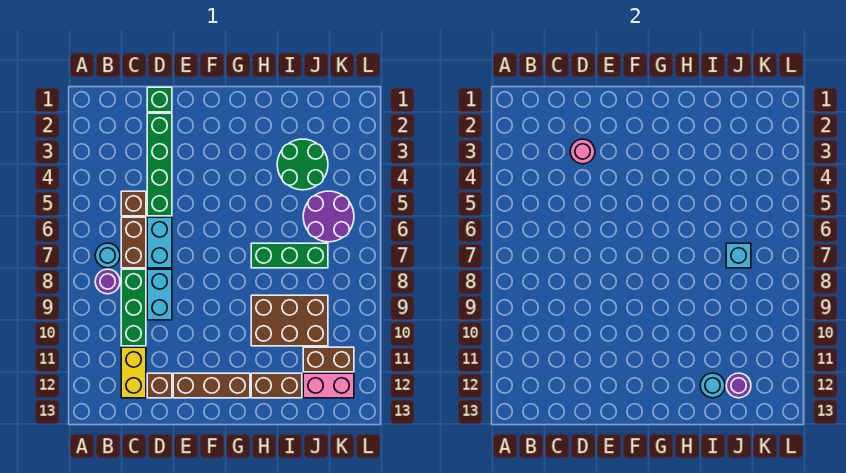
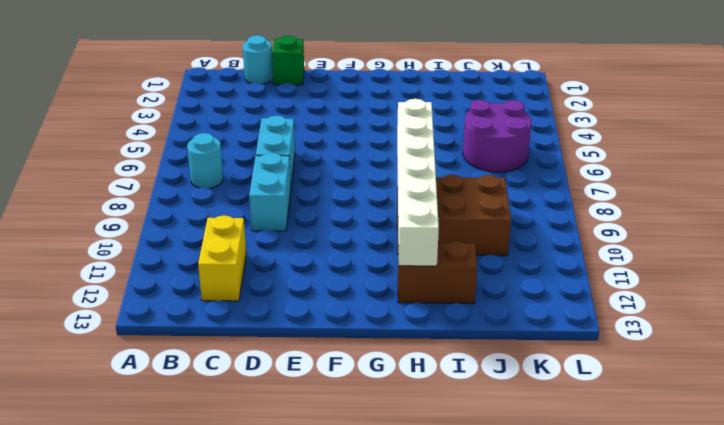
cyan round brick C1 level 1 -> cyan round brick I12 level 2
white brick H7:H12 level 2 -> none
none -> purple round brick B8 level 1
none -> brown brick C5 level 1
none -> brown brick C6:C7 level 1

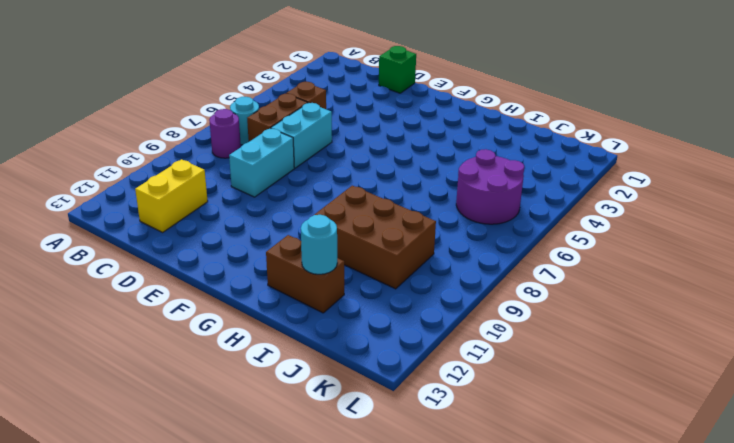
none -> green brick C8:C10 level 1
none -> green brick D2:D5 level 1
none -> brown brick D12 level 1

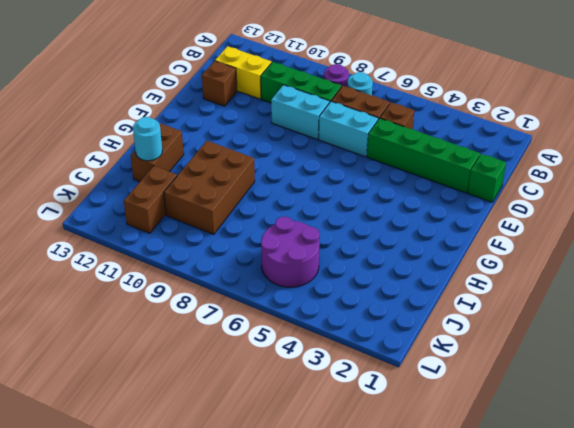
none -> brown brick E12:G12 level 1
none -> green brick H7:J7 level 1
none -> green round brick I3:J4 level 1

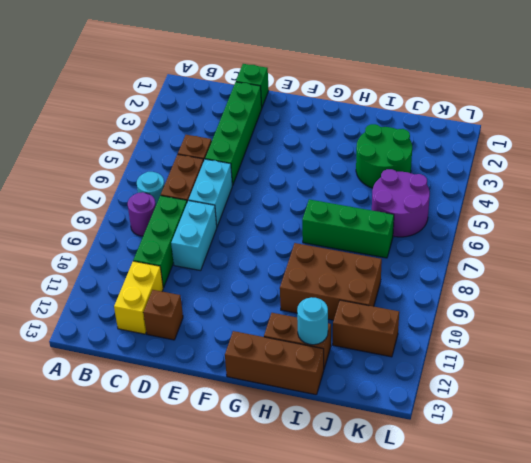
brown brick G13:I13 level 1 -> brown brick E12:G12 level 1
none -> pink brick J12:K12 level 1
none -> pink round brick D3 level 2
none -> cyan brick J7 level 2

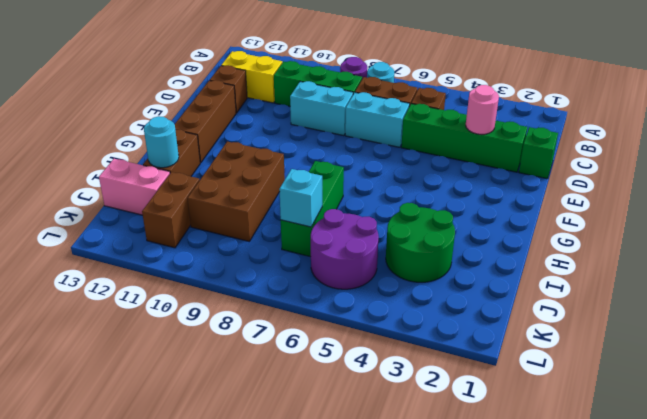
pink brick J12:J13 level 1 -> pink brick J12:K12 level 1
none -> purple round brick J12 level 2

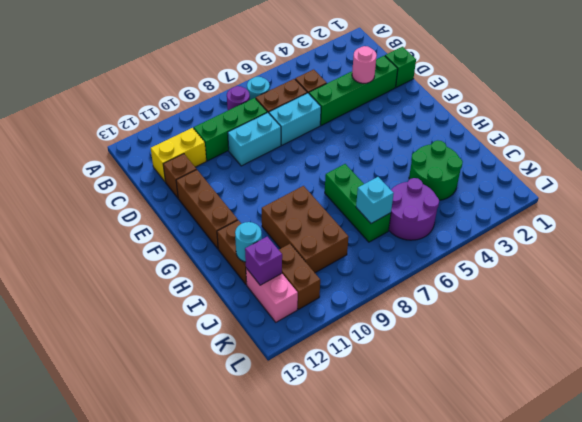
purple brick J12 level 2 -> purple round brick J12 level 2

